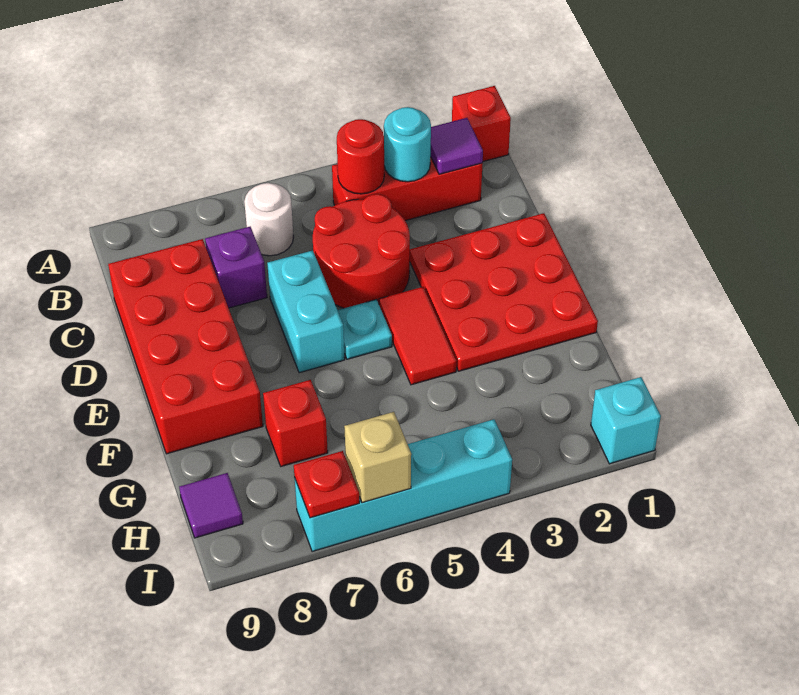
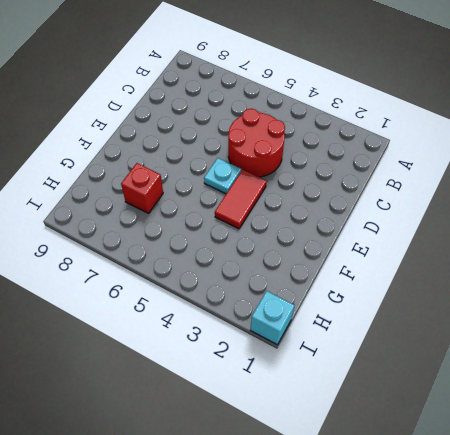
none -> red brick A1 level 1
none -> red brick B2:B4 level 1
none -> white round brick B6 level 1

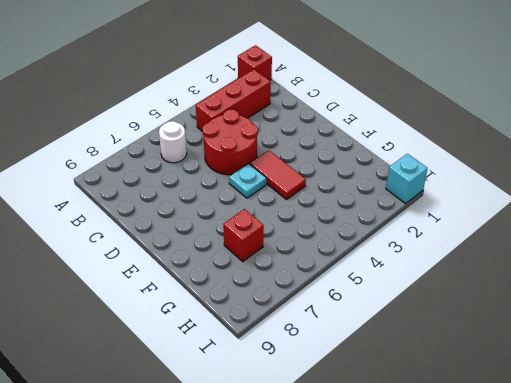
none -> purple brick C7 level 1
none -> red brick C8:F9 level 1
none -> red plate D1:F3 level 1

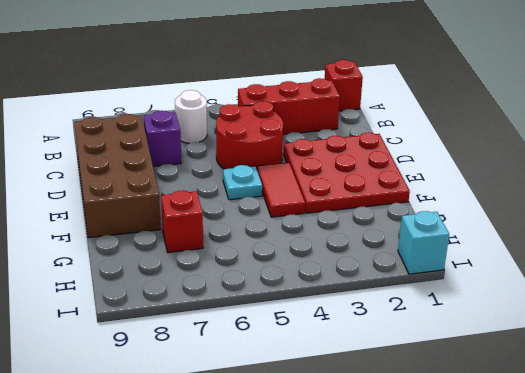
brown brick C8:F9 level 1 -> red brick C8:F9 level 1
none -> cyan brick D6:E6 level 1
none -> purple tile H9 level 1
none -> cyan brick I4:I7 level 1

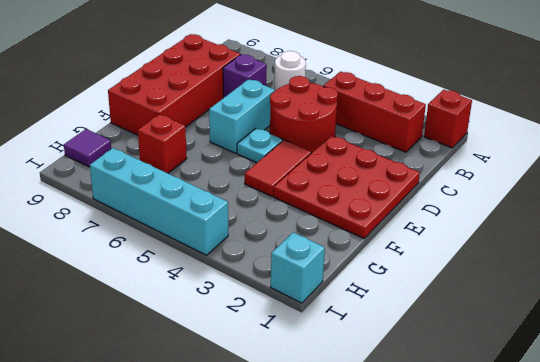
none -> purple tile B2 level 2
none -> cyan round brick B3 level 2
none -> red round brick B4 level 2

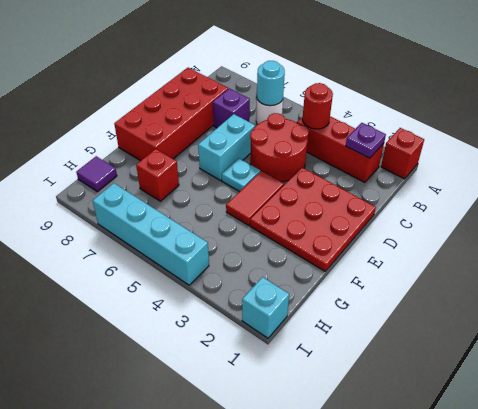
purple plate B2 level 2 -> purple tile B2 level 2
cyan round brick B6 level 2 -> cyan round brick B3 level 2
none -> tan brick I6 level 2
none -> red plate I7 level 2

